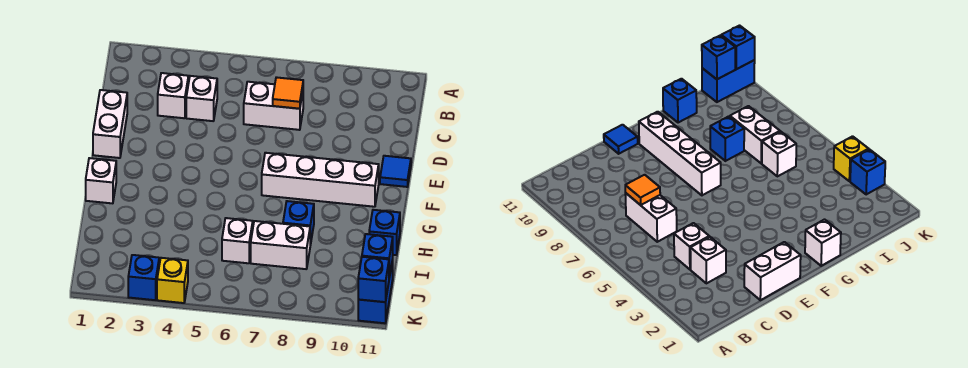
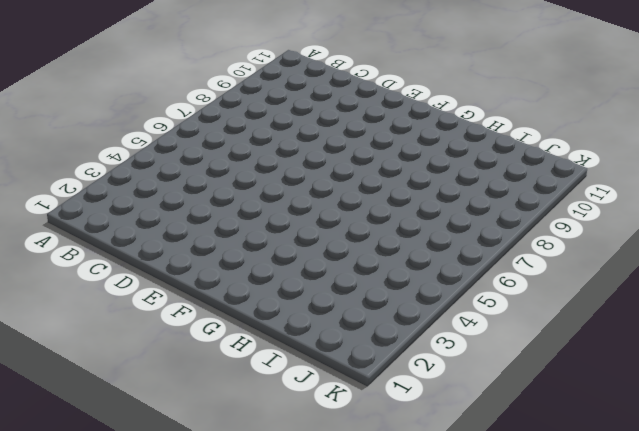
none -> white brick C3 level 1
none -> white brick C4 level 1
none -> white brick C6:C7 level 1

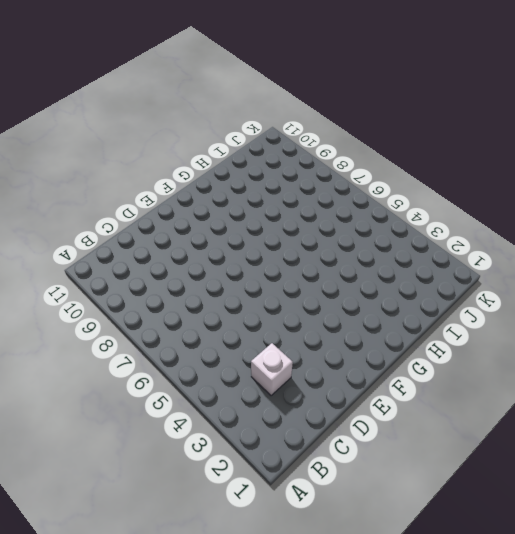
none -> white brick C4 level 1
none -> white brick C6:C7 level 1
none -> white brick D1:E1 level 1

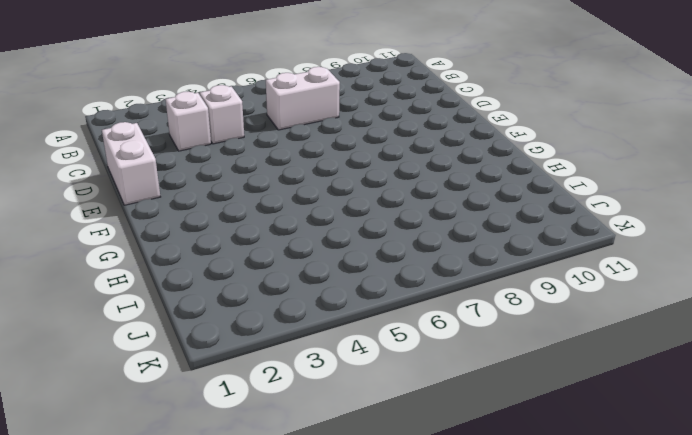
none -> blue tile E11 level 1
none -> white brick F7:F10 level 1
none -> white brick G1 level 1

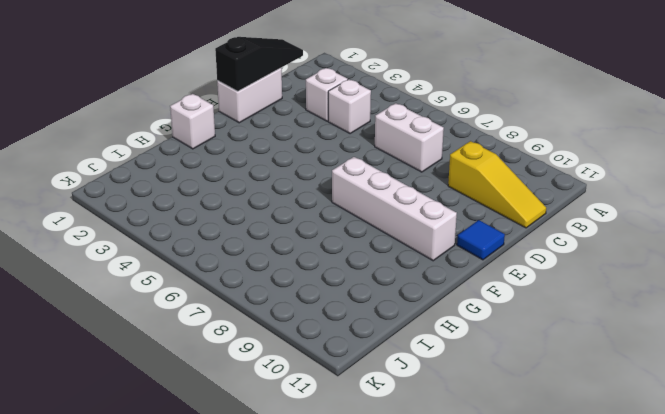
black slope C1:E1 level 2 top E -> none
yellow slope C9:C11 level 1 top 9 -> none
none -> blue brick H8 level 1
none -> blue brick H11 level 1
none -> white brick I6 level 1

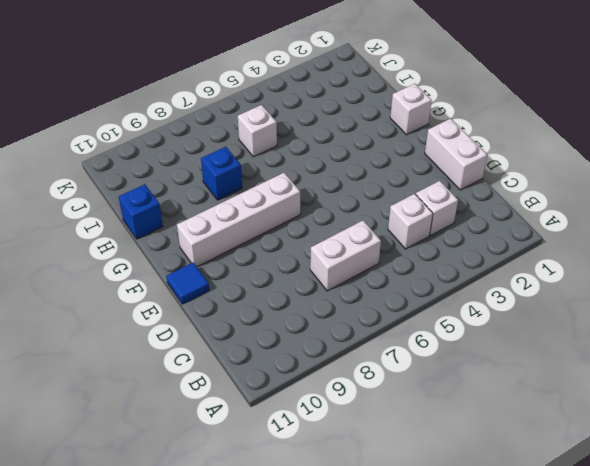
none -> white brick I7:I8 level 1
none -> blue brick J11:K11 level 1
none -> blue brick K3 level 1

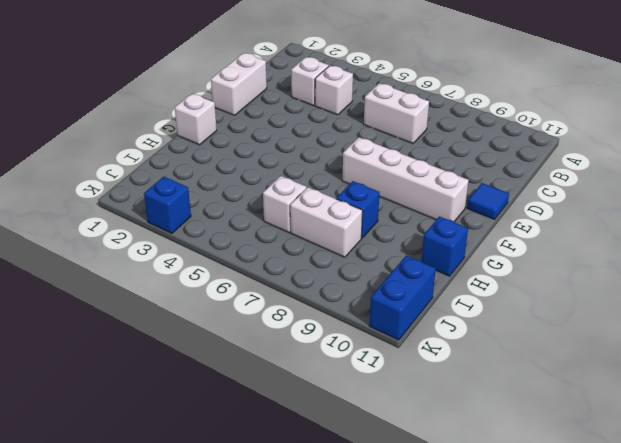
none -> yellow brick K4 level 1
none -> orange tile C7 level 2
none -> blue brick J11 level 2

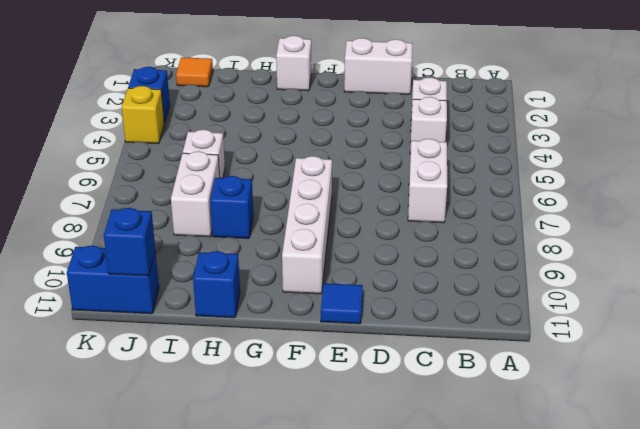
orange tile J1 level 1 -> orange tile C7 level 2
none -> blue brick K11 level 2

